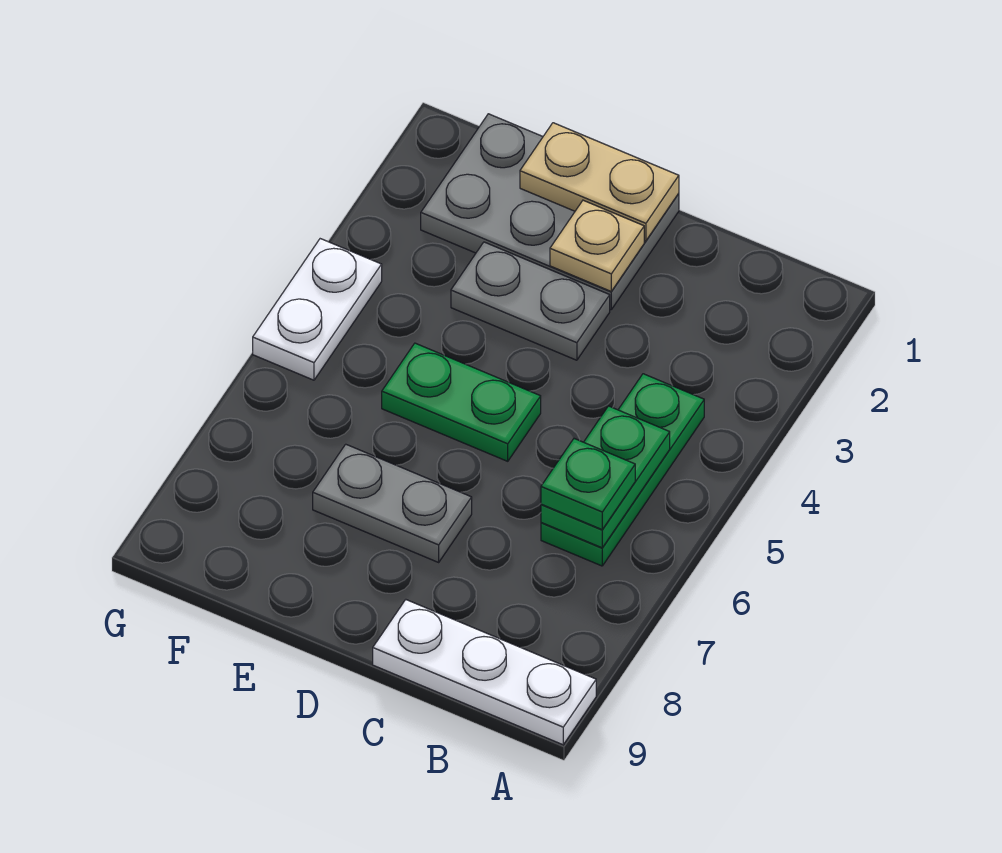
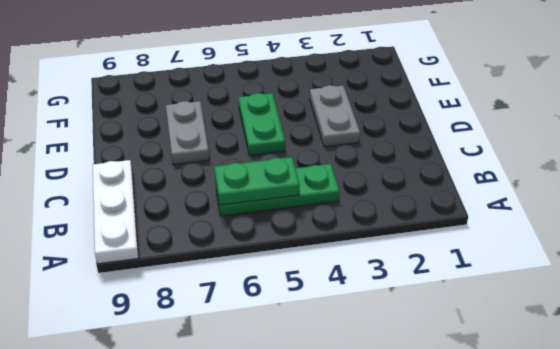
none -> grey plate D1:F2 level 1
none -> white plate G4:G5 level 1

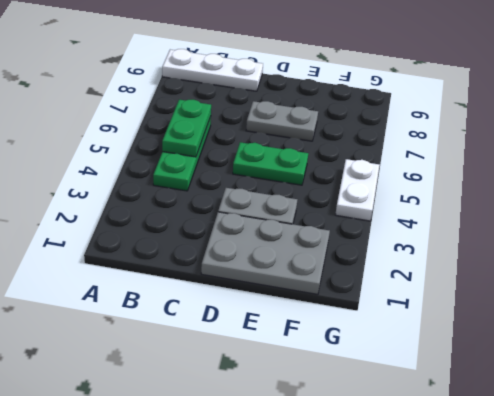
none -> tan plate D1:E1 level 2
none -> tan plate D2 level 2

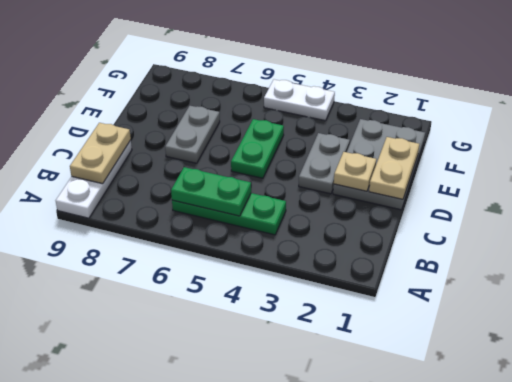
tan plate B9:C9 level 2 -> none
none -> green plate B6 level 3

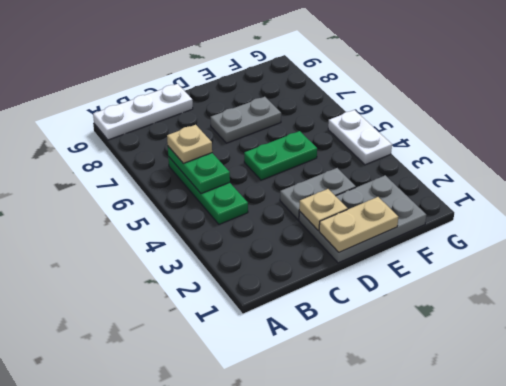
tan plate B6 level 3 -> green plate B6 level 3

